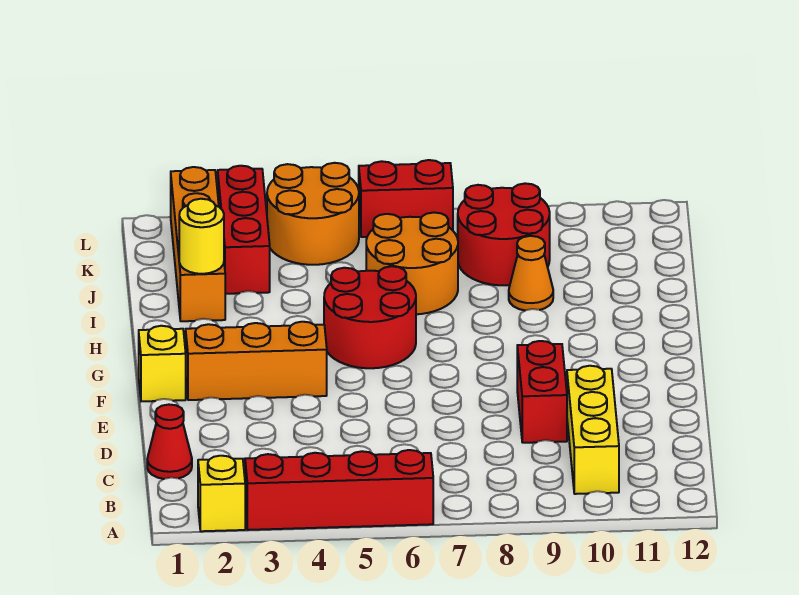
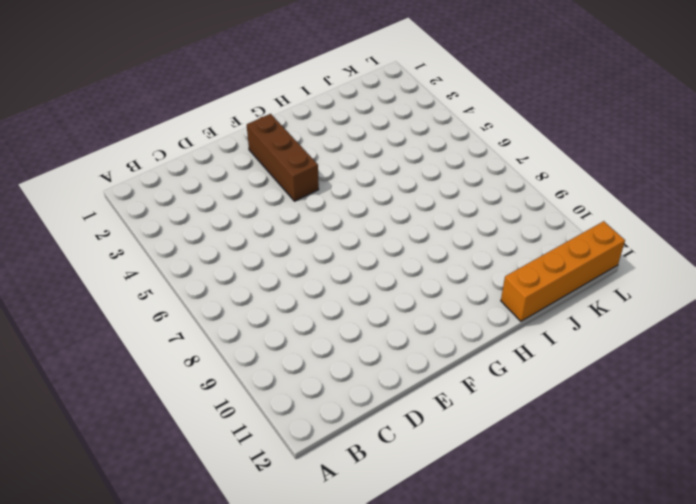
brown brick F2:F4 level 1 -> orange brick F2:F4 level 1
orange brick I12:L12 level 1 -> orange brick I2:L2 level 1
none -> yellow brick A2 level 1
none -> red brick A3:A6 level 1
none -> yellow brick B10:D10 level 1

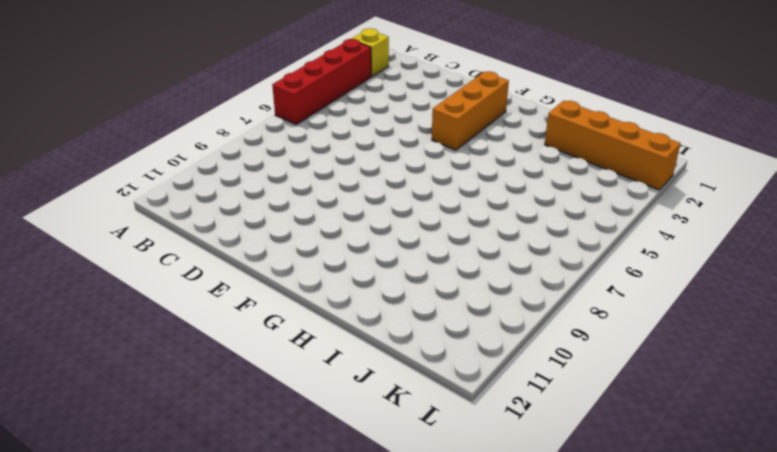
none -> yellow brick B10:D10 level 1
none -> red cone C1 level 1
none -> red brick D9:E9 level 1

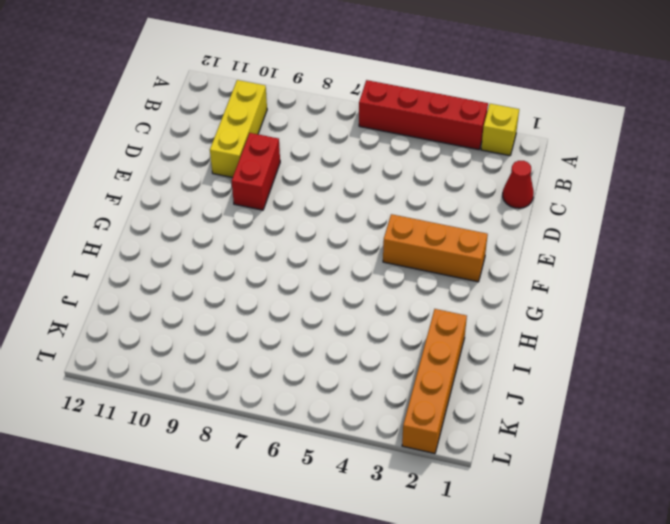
none -> yellow brick F1 level 1
none -> red round brick G5:H6 level 1
none -> orange round brick I6:J7 level 1

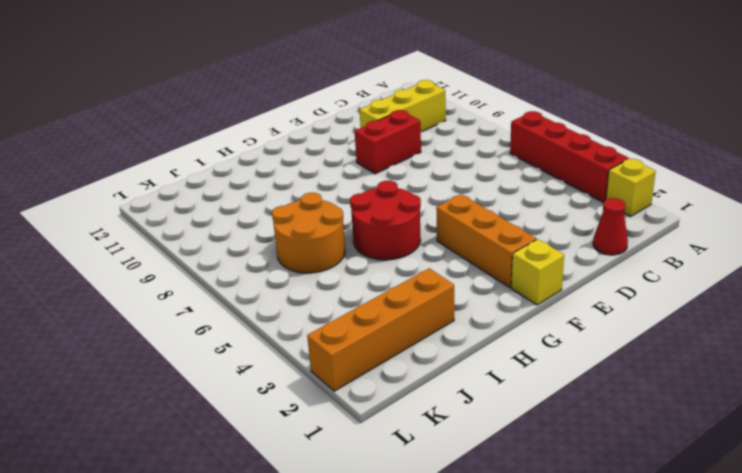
none -> orange cone I9 level 1
none -> red brick J3:L3 level 1
none -> red round brick J8:K9 level 1

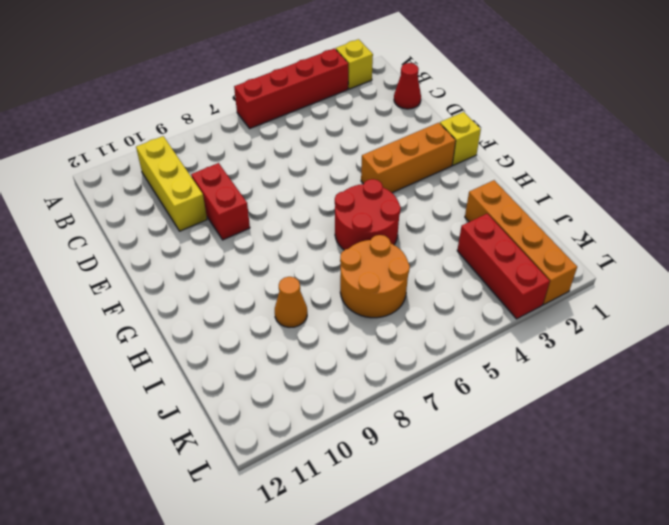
none -> red round brick J8:K9 level 1
none -> orange round brick K4:L5 level 1
none -> red brick L6:L7 level 1

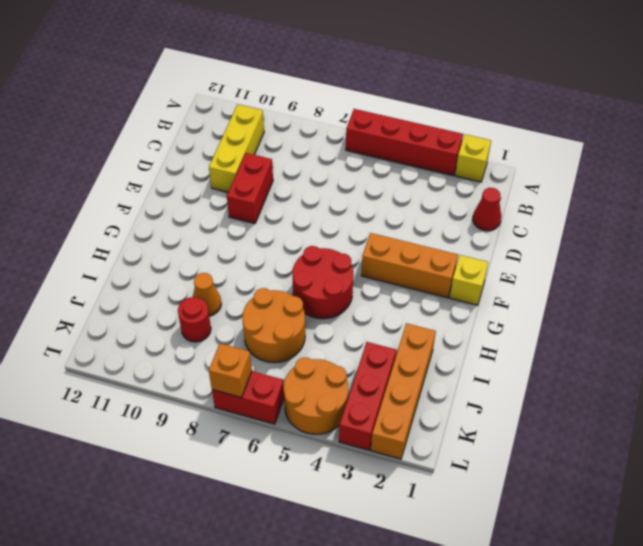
red round brick J9 level 1 -> red round brick J8:K9 level 1
orange brick L7 level 2 -> none
none -> yellow round brick I2 level 2

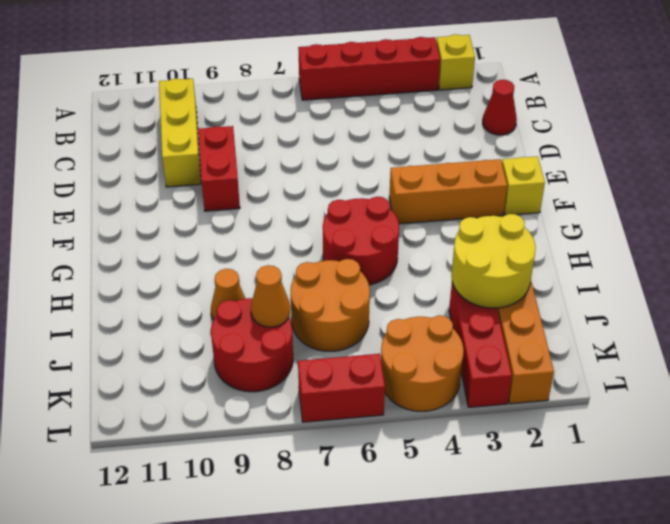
yellow round brick I2:J3 level 2 -> yellow round brick I2 level 2
orange cone J8 level 2 -> none

